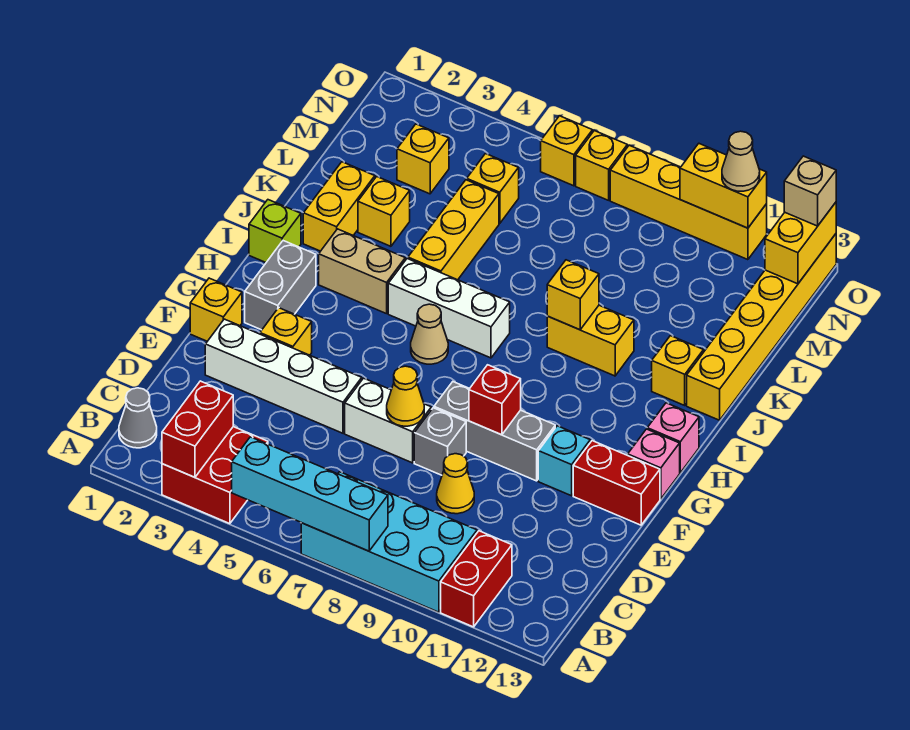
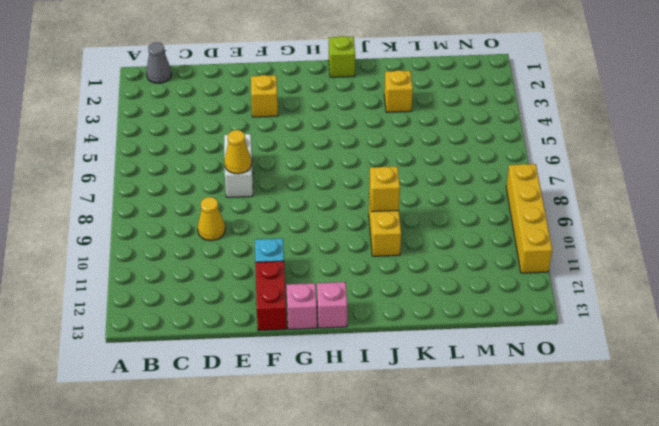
none -> red brick A3:B4 level 1
none -> cyan brick A7:B10 level 1
none -> red brick A11:B11 level 1
none -> white brick E2:E5 level 1

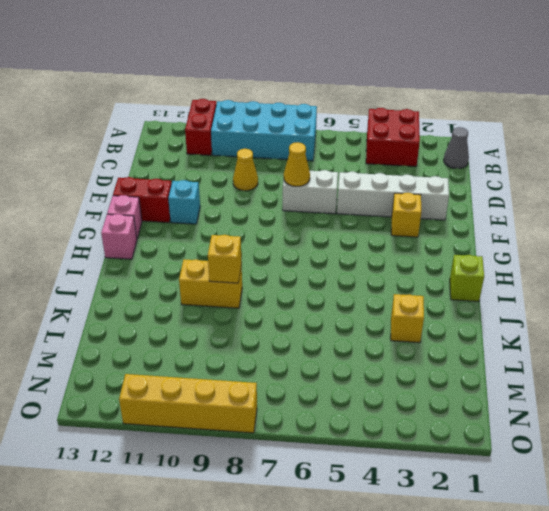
none -> grey brick E8 level 1
none -> yellow brick F1 level 1
none -> grey brick F8:F10 level 1
none -> grey brick G2:H2 level 1

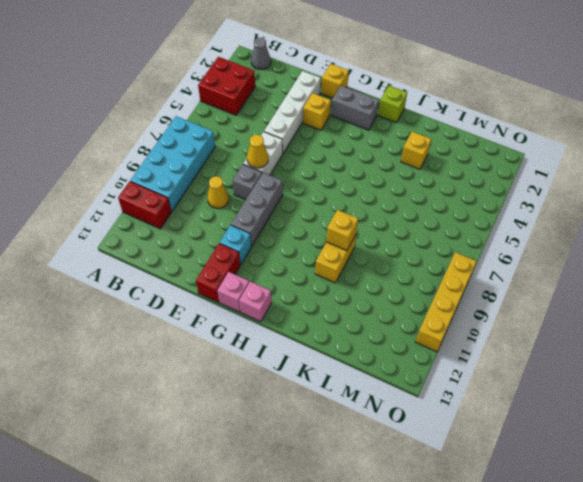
none -> tan cone H6 level 1
none -> tan brick I3:I4 level 1
none -> white brick I5:I7 level 1
none -> yellow brick J2:K2 level 1

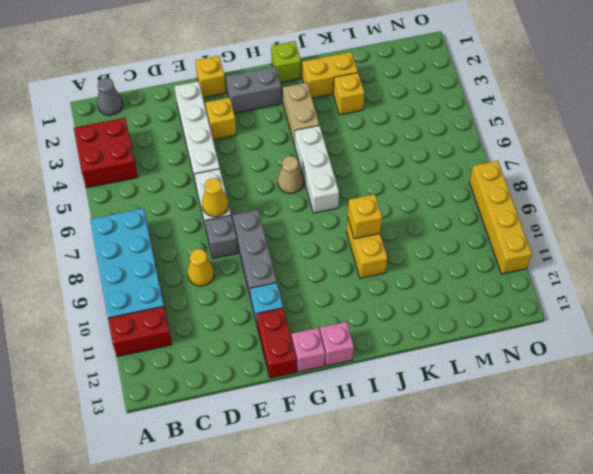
none -> yellow brick J5:L5 level 1
none -> yellow brick J12 level 1
none -> yellow brick J13:O13 level 1
none -> yellow brick M3 level 1

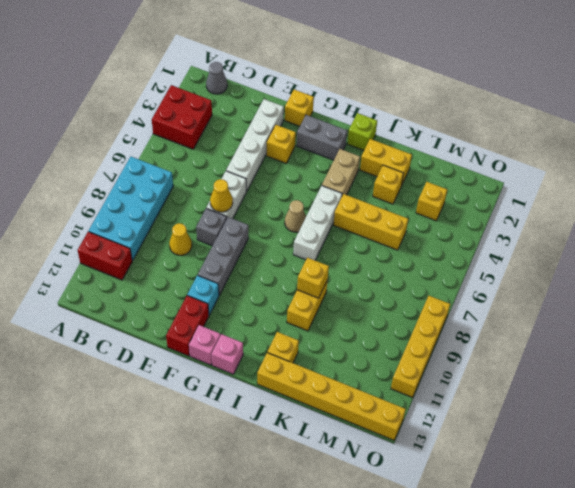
none -> yellow brick M5 level 1
none -> yellow brick O6 level 1
none -> yellow brick O7 level 1
none -> red brick A3:B3 level 2

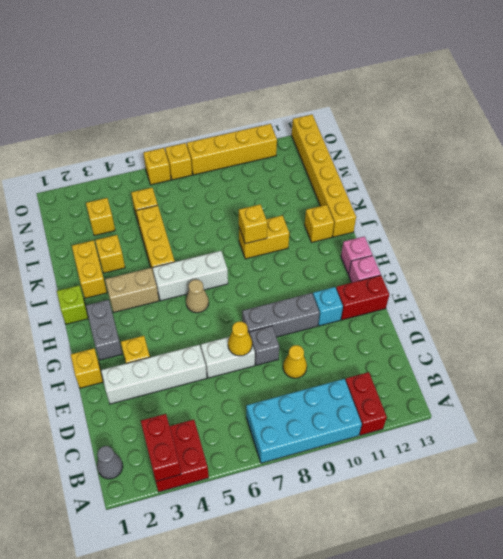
none -> cyan brick A5:A8 level 2
none -> red brick F9 level 2
none -> yellow brick N13:O13 level 2
none -> yellow brick O10:O11 level 2

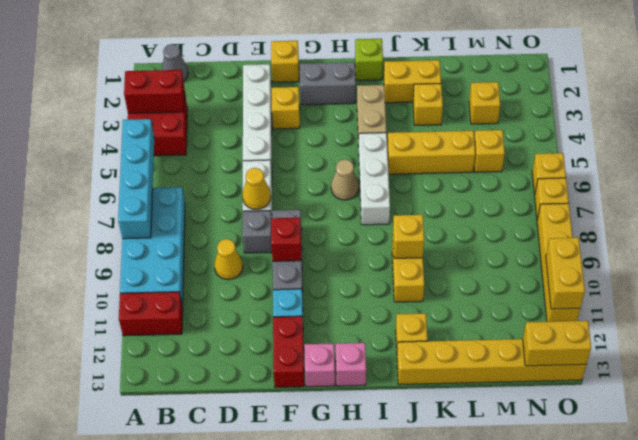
none -> tan cone O11 level 3
none -> tan brick O13 level 3

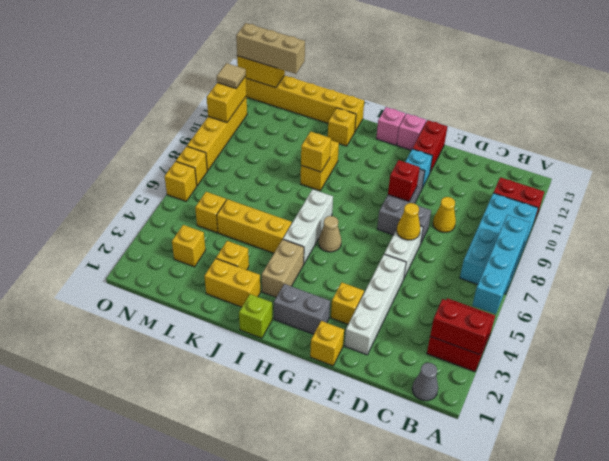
tan brick M13:O13 level 3 -> tan brick O13 level 3
tan tile O11 level 3 -> tan cone O11 level 3

